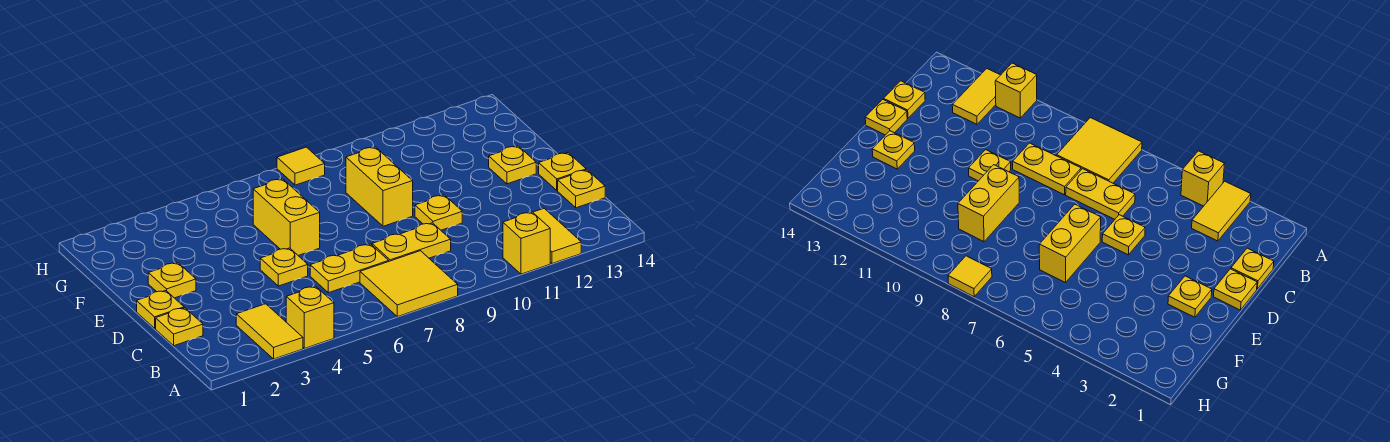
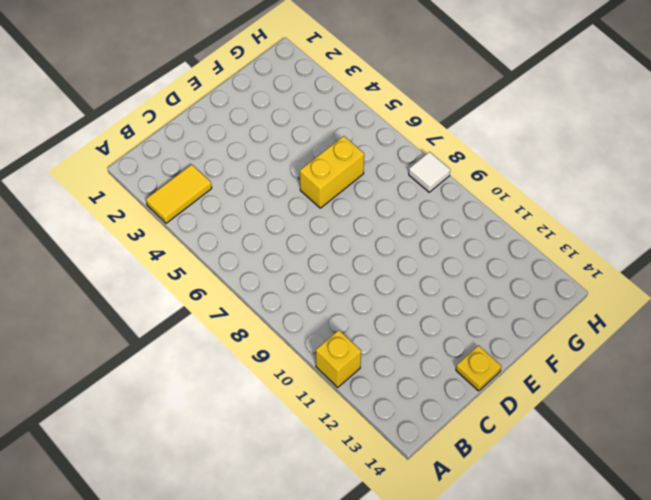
white tile H8 level 1 -> yellow tile H8 level 1
none -> yellow brick A4 level 1
none -> yellow tile A7:B8 level 1
none -> yellow tile A12:B12 level 1

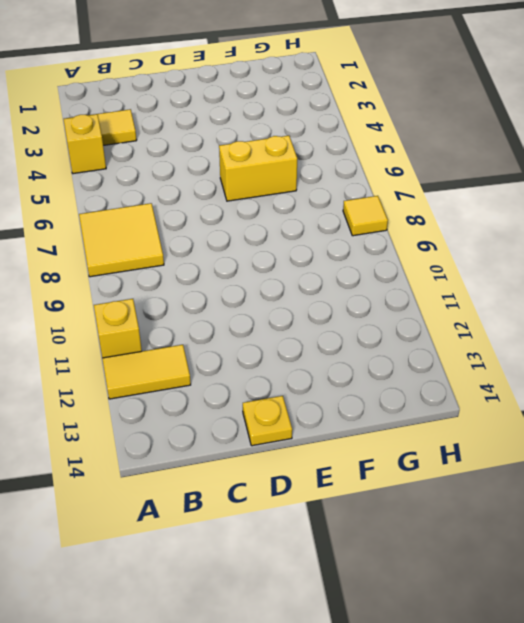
none -> yellow plate C1 level 1
none -> yellow plate C6:C7 level 1
none -> yellow plate C8:C9 level 1

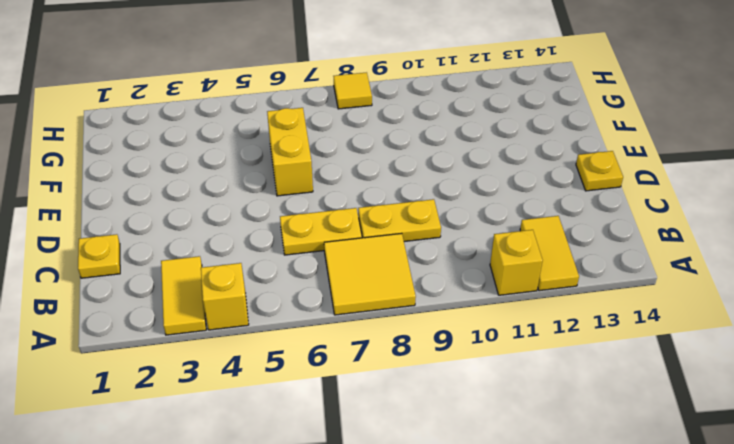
none -> yellow plate C14 level 1
none -> yellow plate D1 level 1
none -> yellow plate D5 level 1

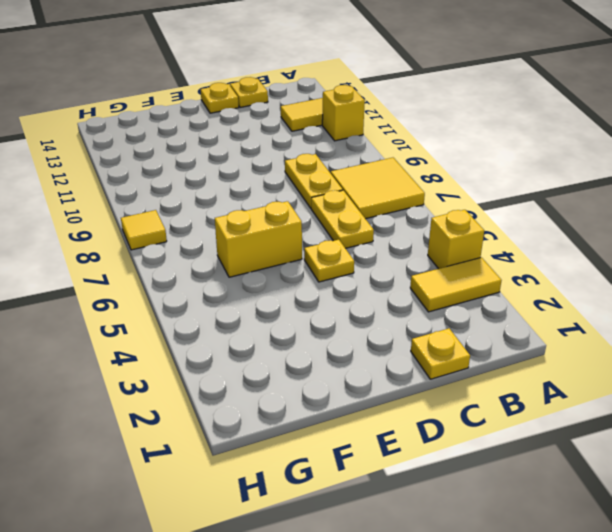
none -> yellow plate D1 level 1
none -> yellow plate D10 level 1
none -> yellow plate E2 level 1

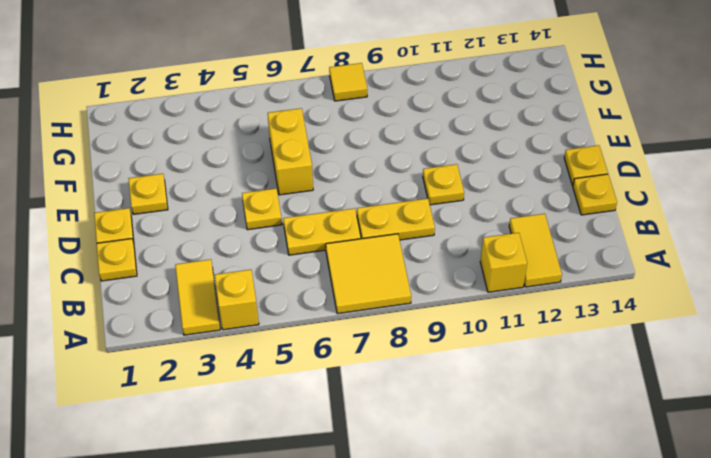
none -> yellow brick E9:F9 level 1
none -> yellow plate E13 level 1

